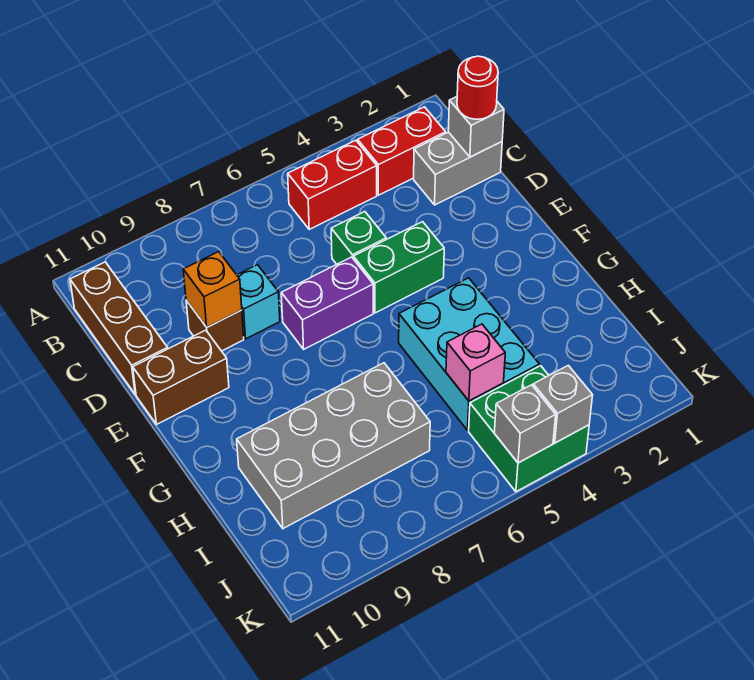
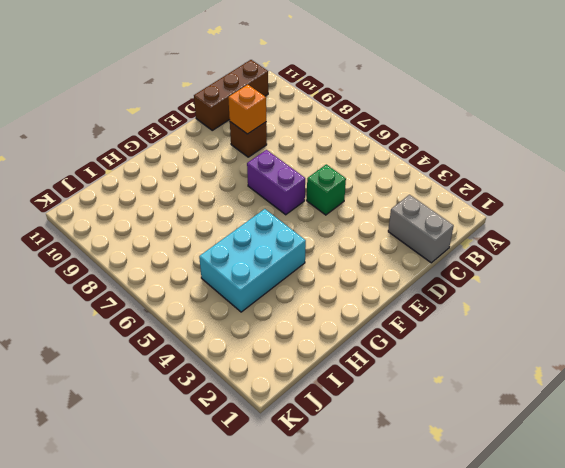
none -> red brick B2:B3 level 1
none -> red brick B4:B5 level 1
none -> cyan brick D8 level 1

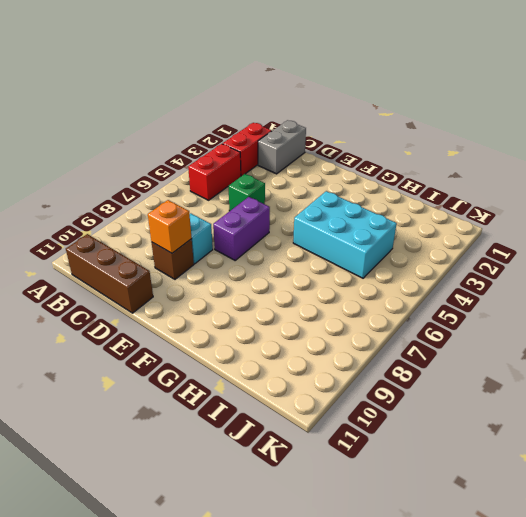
none -> green brick E4:E5 level 1
none -> brown brick E10:E11 level 1
none -> grey brick H7:I10 level 1

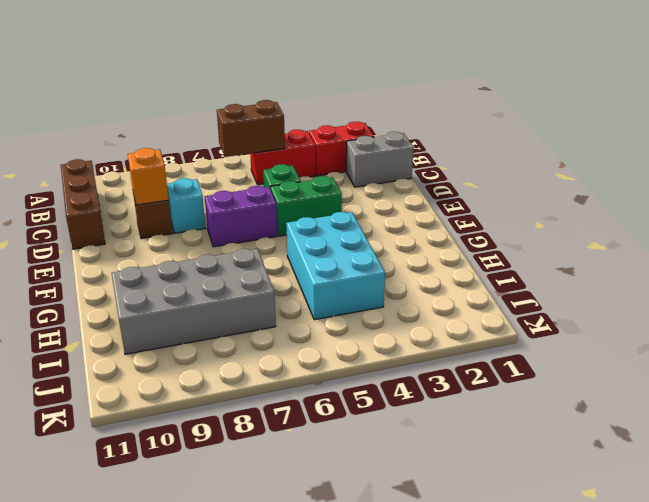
brown brick B5:B6 level 2 -> brown brick E10:E11 level 1
none -> green brick J4:K5 level 1
none -> grey brick C1 level 2
none -> pink brick I5 level 2

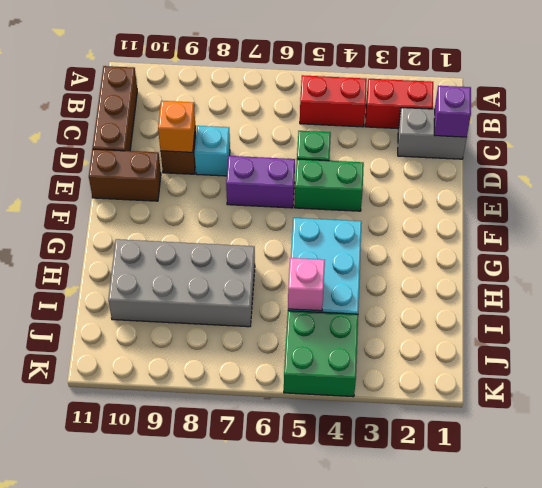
purple brick C1 level 2 -> grey brick C1 level 2
none -> grey brick K4 level 2
none -> grey brick K5 level 2
none -> red round brick C1 level 3

